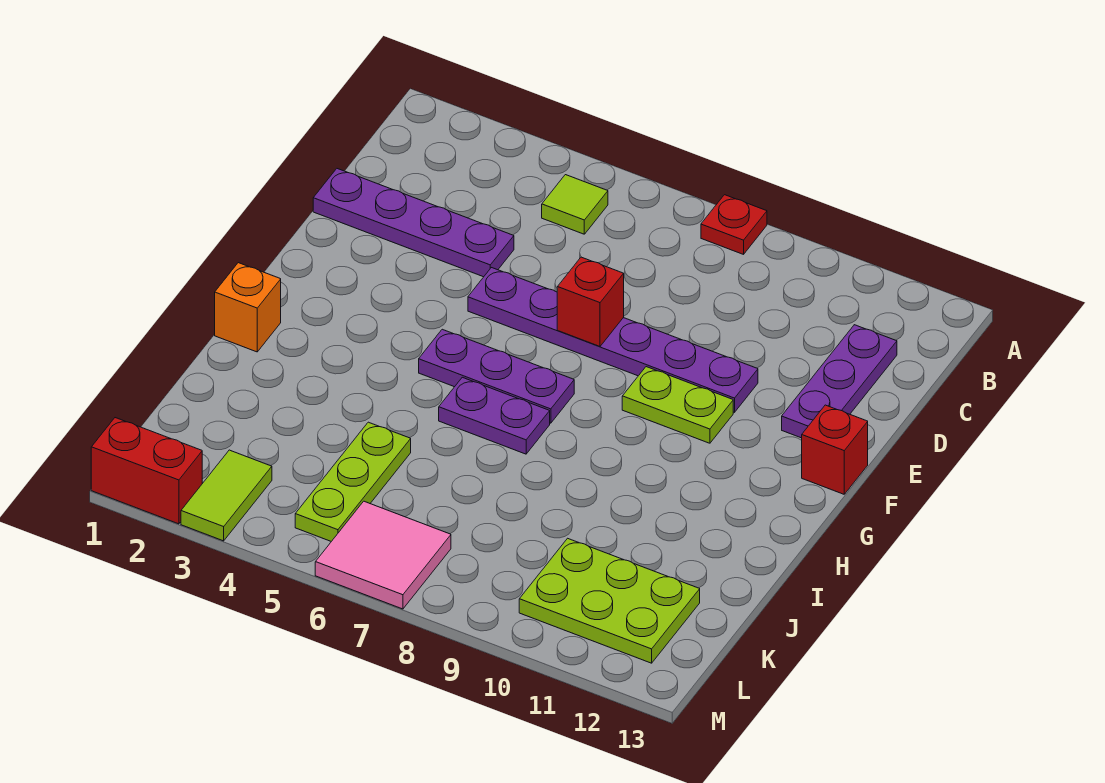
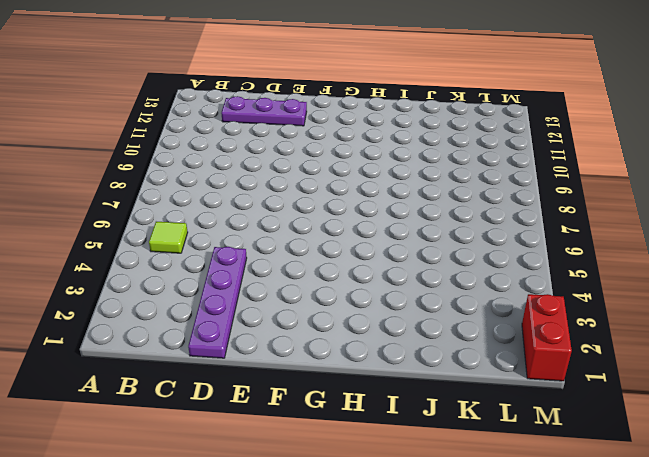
none -> red plate A8 level 1
none -> purple plate E5:E10 level 1
none -> lime plate F9:F10 level 1

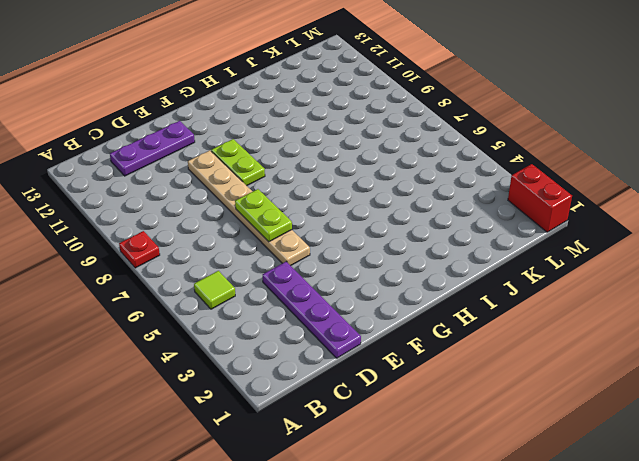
tan plate E5:E10 level 1 -> purple plate E5:E10 level 1
lime plate E6:E7 level 2 -> red brick E7 level 2
none -> red brick F13 level 1
none -> purple plate G5:G7 level 1
none -> orange brick H1 level 1

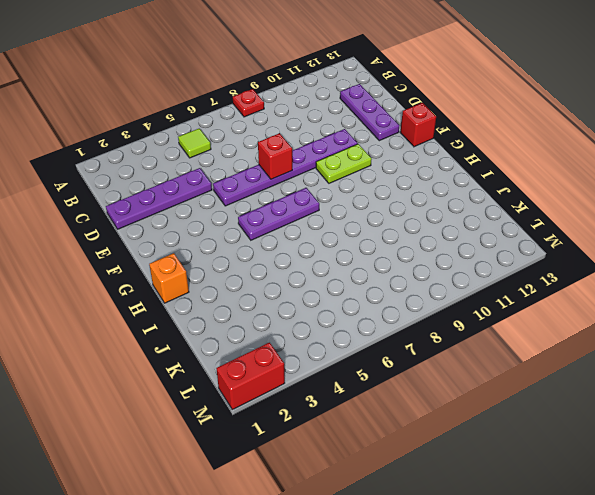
none -> purple plate H6:H7 level 1
none -> lime plate J5:L5 level 1
none -> lime plate K10:L12 level 1

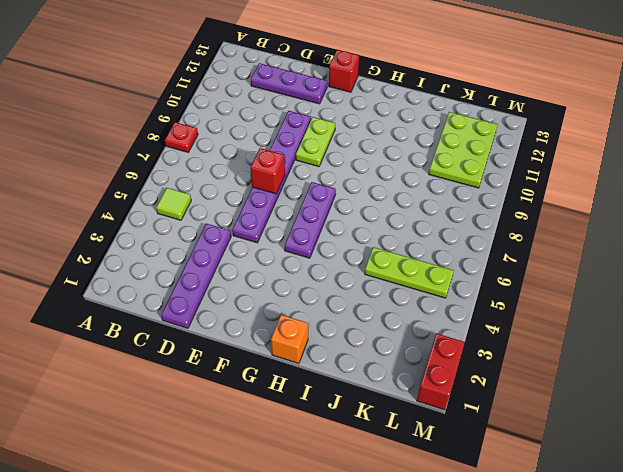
none -> purple plate H6:H7 level 1
none -> lime tile L3:M3 level 1
none -> pink tile L6:M7 level 1

